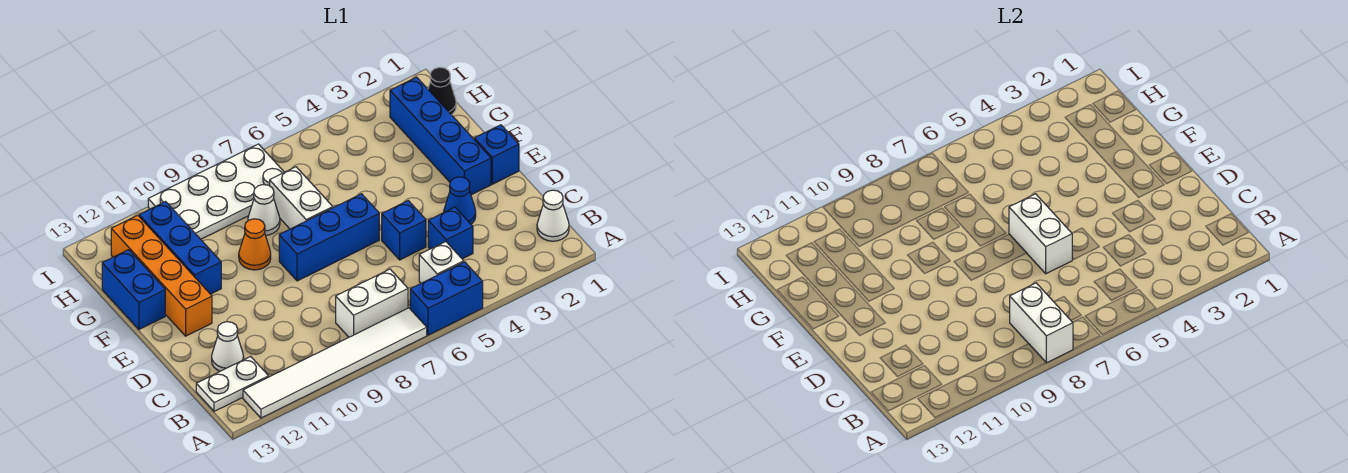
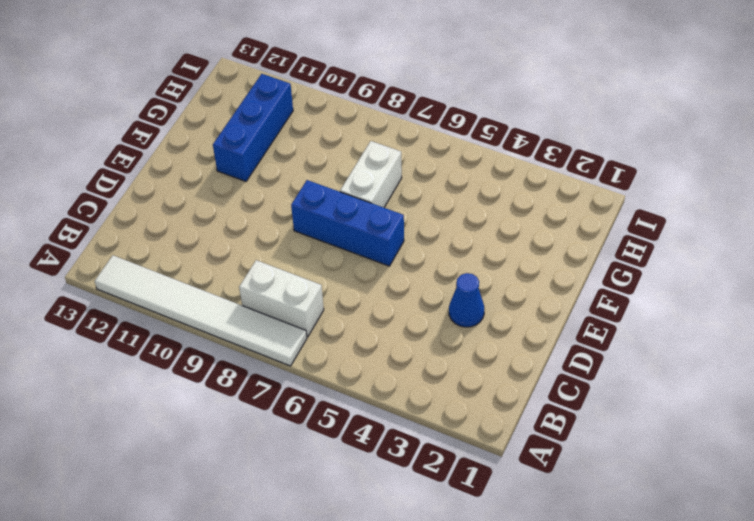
none -> blue brick A5:A6 level 1
none -> white cone B1 level 1
none -> white brick B5 level 1

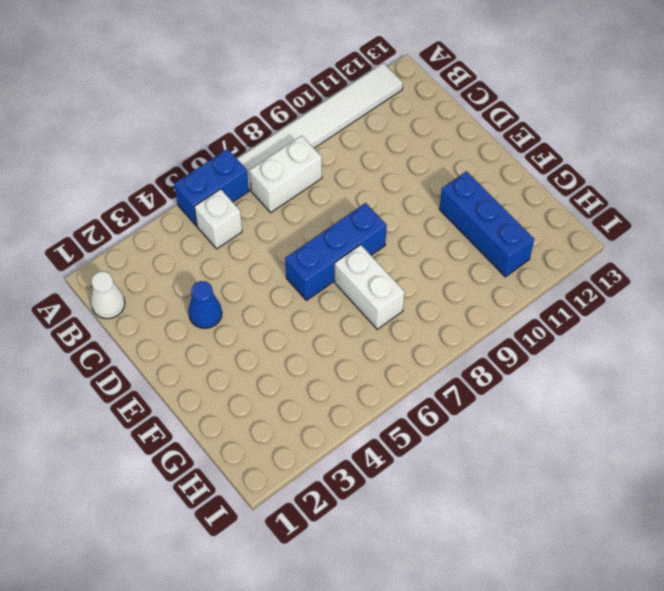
none -> white plate B12:B13 level 1
none -> blue brick C4 level 1
none -> white cone C12 level 1

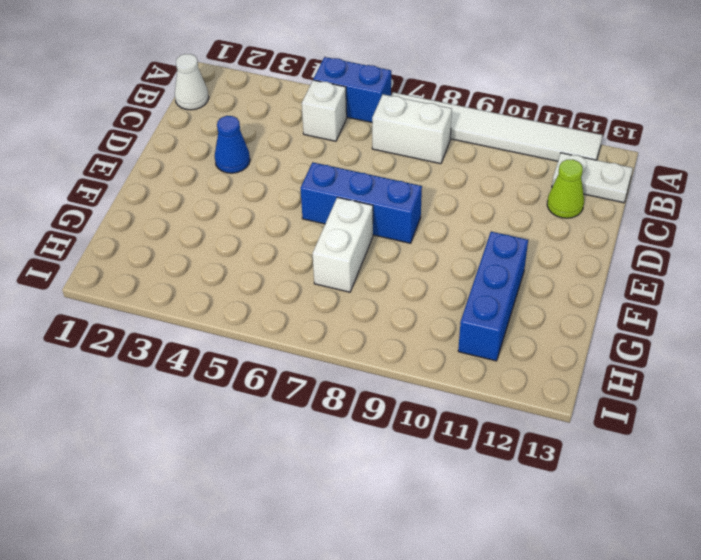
lime cone C12 level 1 -> white cone C12 level 1
none -> blue brick C4 level 1
none -> blue brick D5 level 1
none -> blue brick E1 level 1

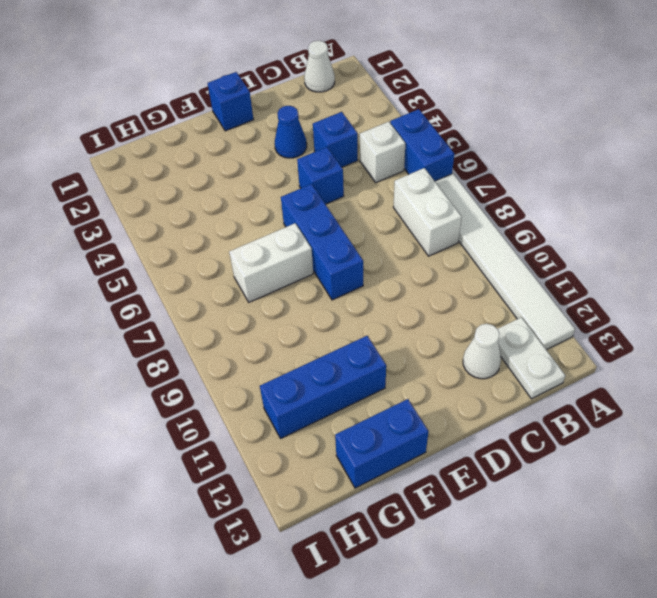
none -> blue brick E2:H2 level 1
none -> orange brick E12:H12 level 1
none -> orange cone F9 level 1

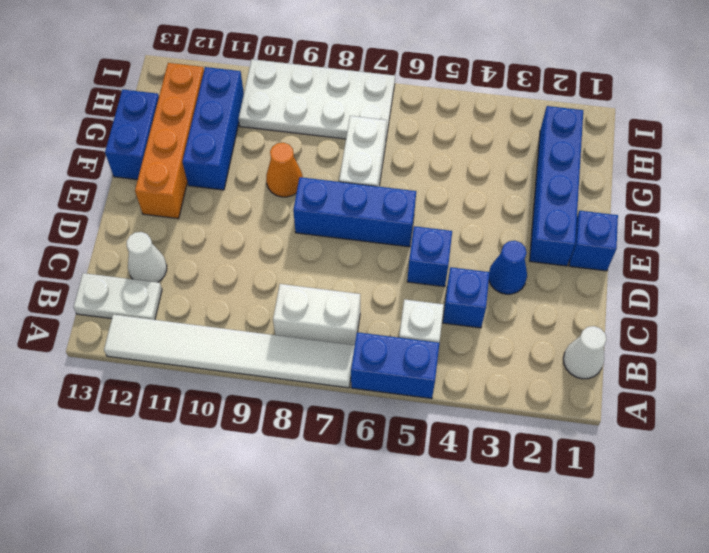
none -> white cone G8 level 1
none -> black cone H1 level 1
none -> white brick A8:B8 level 2

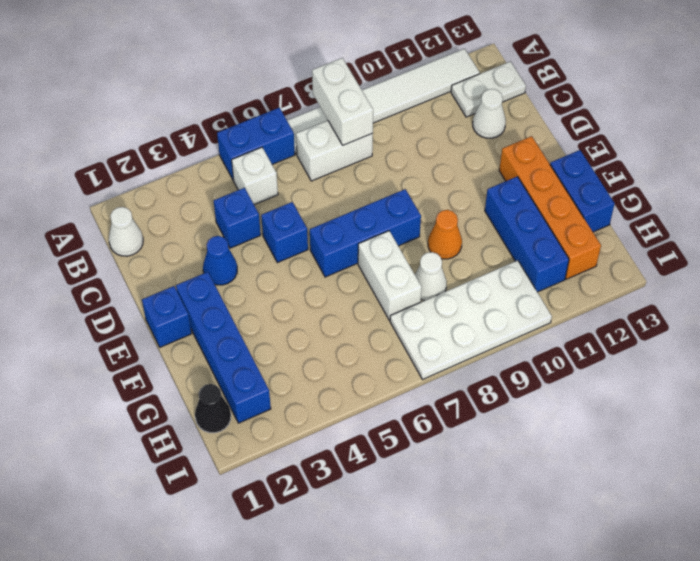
none -> white brick D6:E6 level 2

